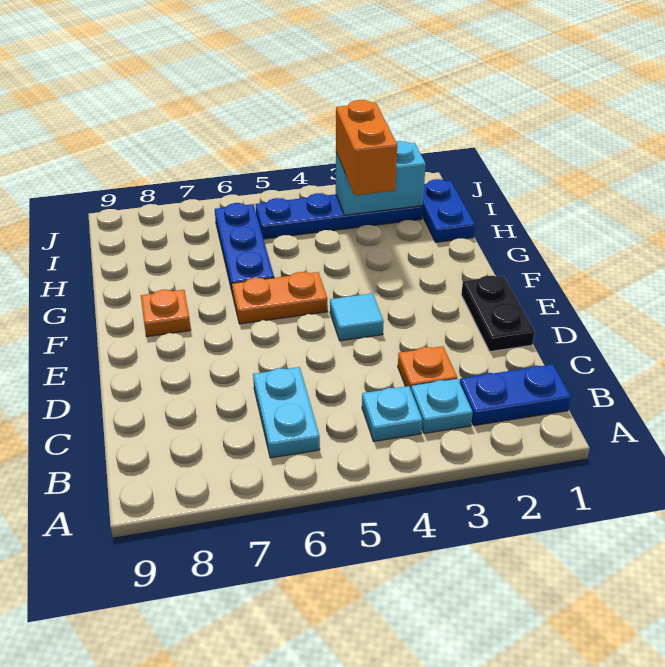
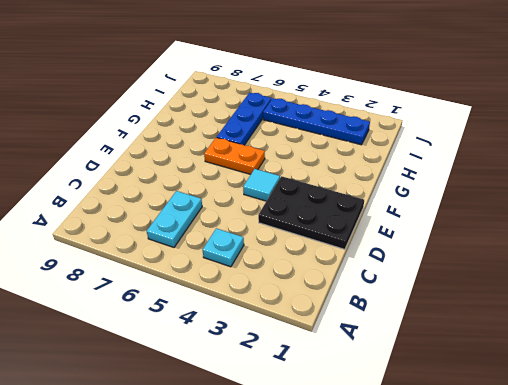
black plate D1:E3 level 1 -> black plate D1:E1 level 1
none -> blue plate B1:B2 level 1
none -> cyan plate B3 level 1
none -> orange plate C3 level 1

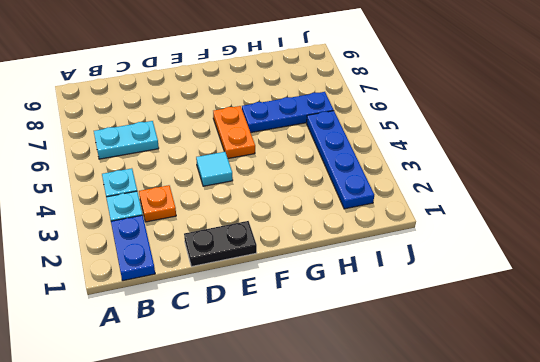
none -> orange plate F8 level 1
none -> blue plate H1:I1 level 1
none -> cyan brick I2:I3 level 2

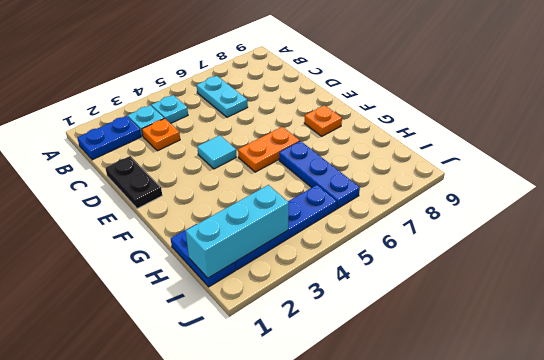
cyan brick I1:I3 level 2 -> cyan brick I2:I3 level 2
none -> orange brick H3:I3 level 3

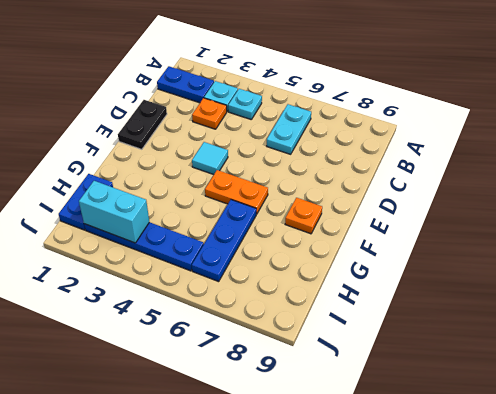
none -> orange brick H3:I3 level 3

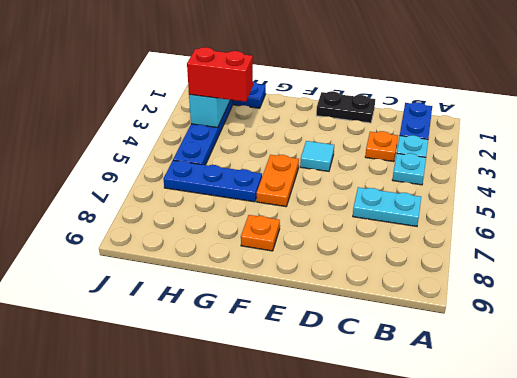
red brick H3:I3 level 3 -> orange brick H3:I3 level 3

